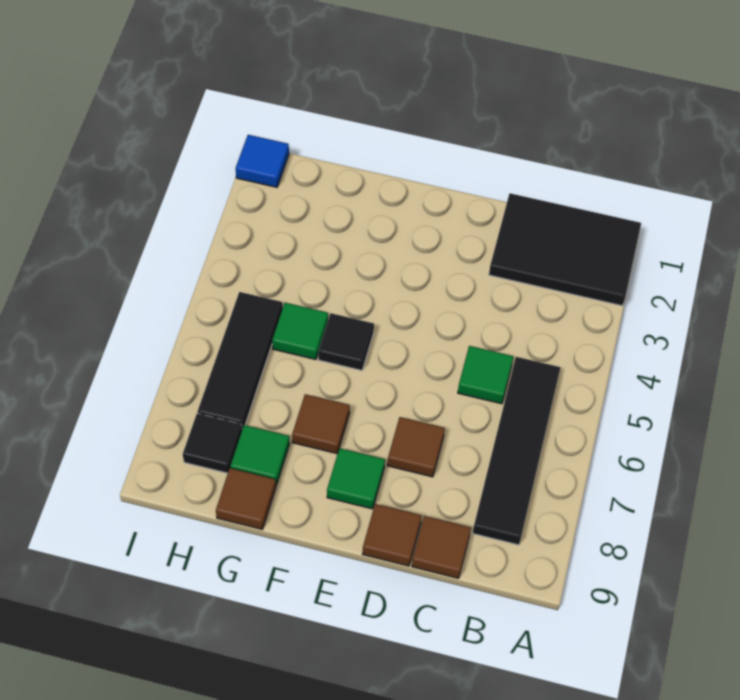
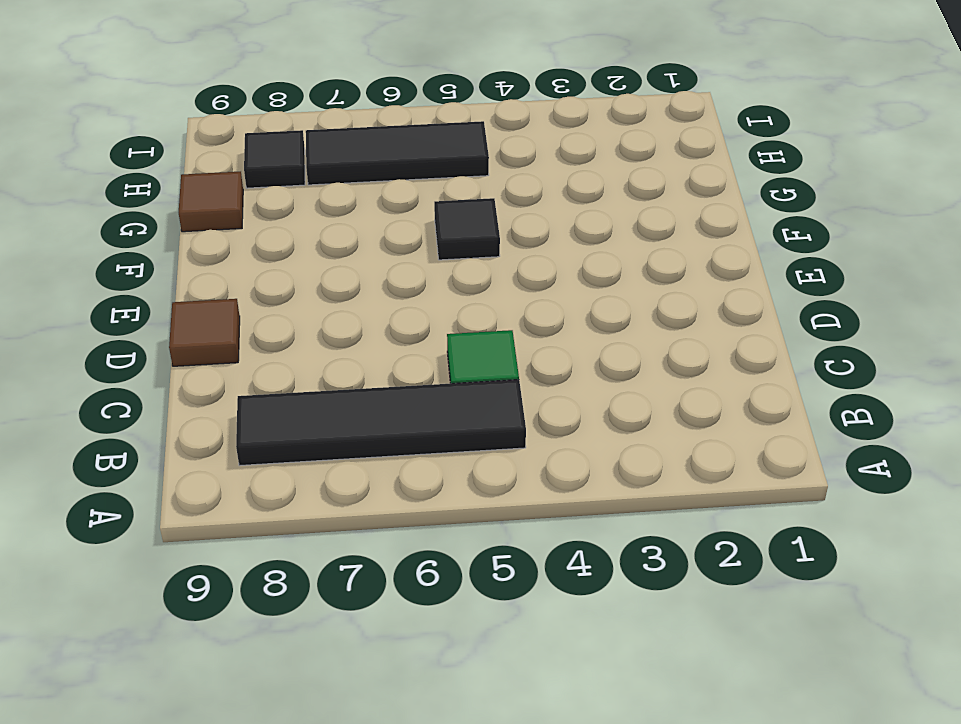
none -> black tile A1:C2 level 1
none -> brown tile C9 level 1
none -> brown tile D7 level 1

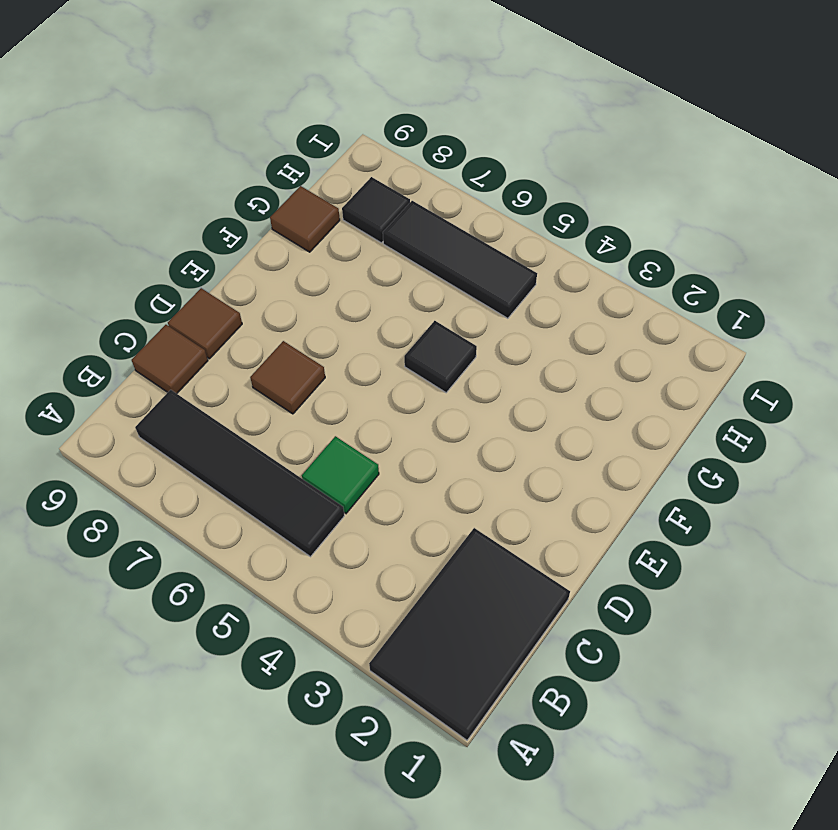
none -> green tile E8 level 1
none -> brown tile F7 level 1
none -> green tile G5 level 1

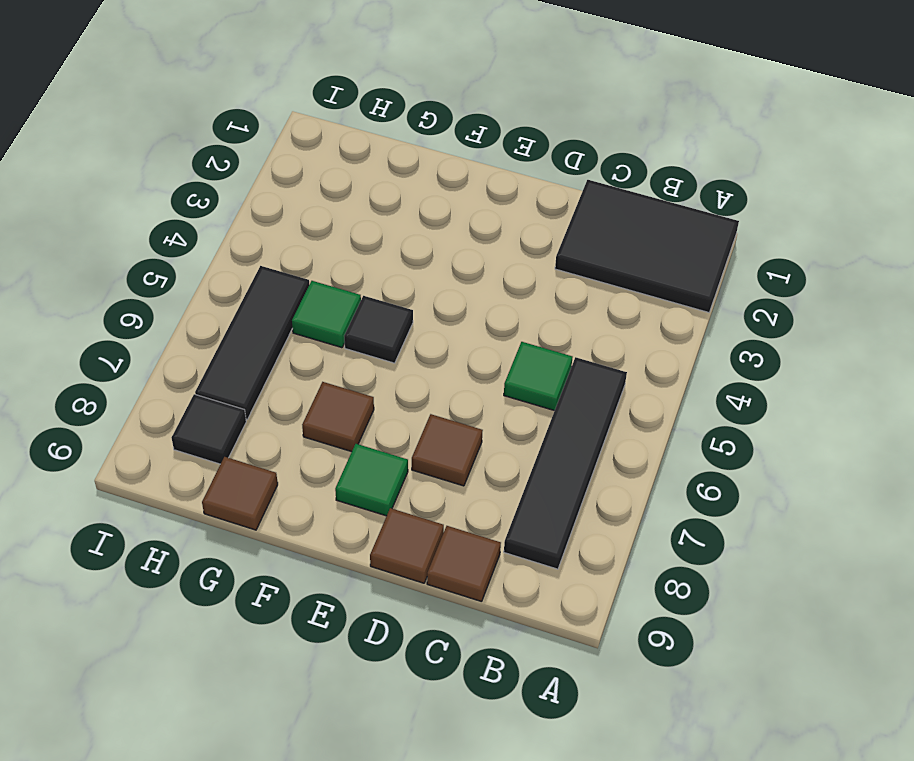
none -> green tile G8 level 1
none -> blue tile I1 level 1

